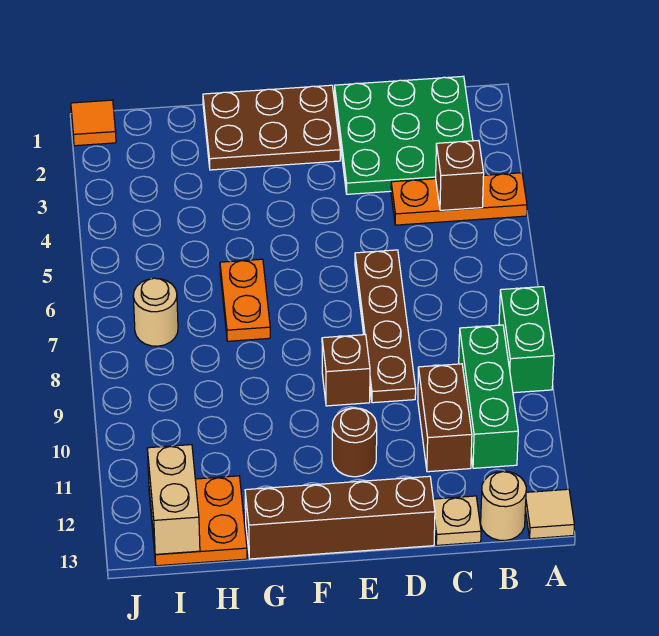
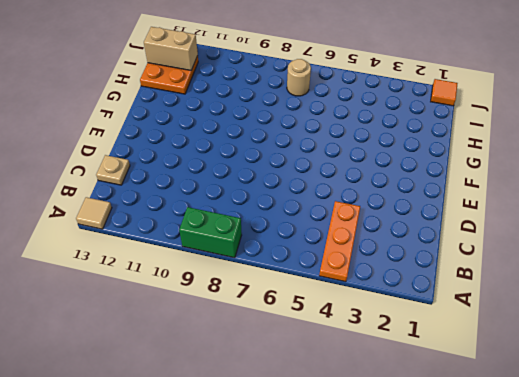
none -> green plate B1:D3 level 1
none -> green brick B9:B11 level 1
none -> tan round brick B13 level 1

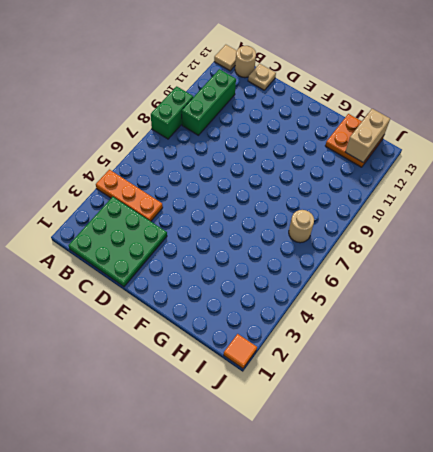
none -> brown brick C10:C11 level 1
none -> brown plate D6:D9 level 1
none -> brown brick D13:G13 level 1

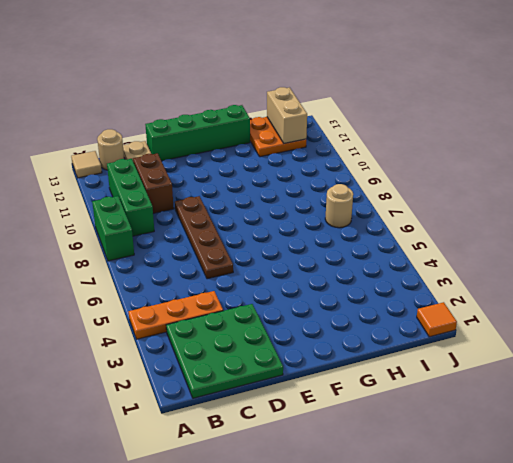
green brick D13:G13 level 1 -> brown brick D13:G13 level 1
none -> brown plate E1:G2 level 1
none -> brown brick E9 level 1
none -> brown round brick E11 level 1

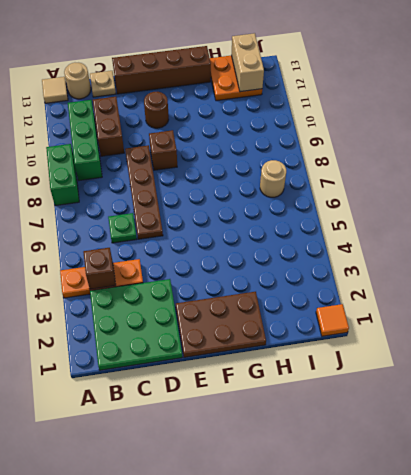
green plate C6 level 1 -> none
none -> orange plate G6:G7 level 1

